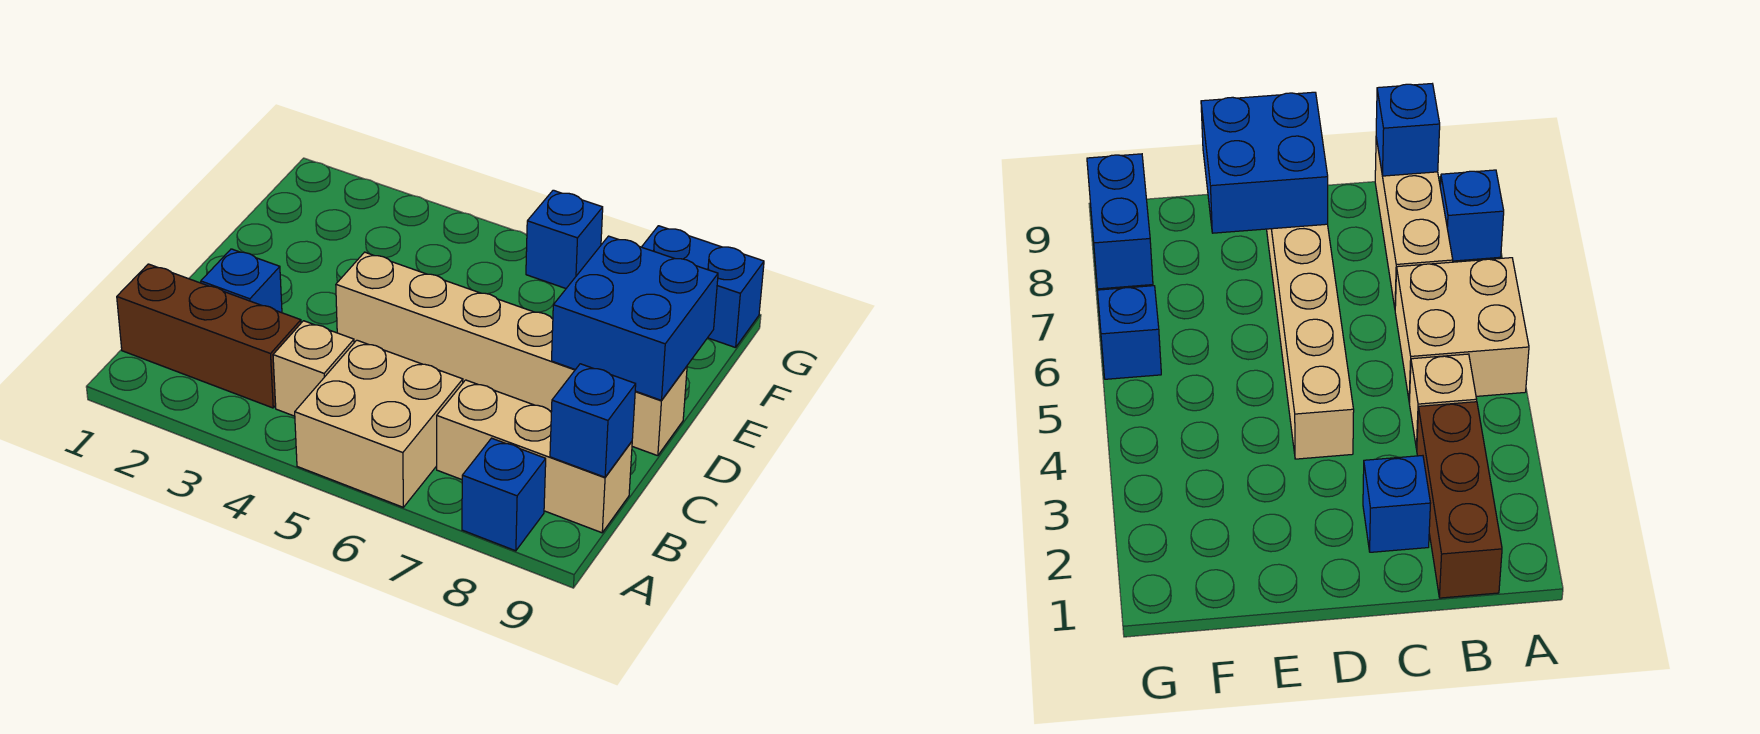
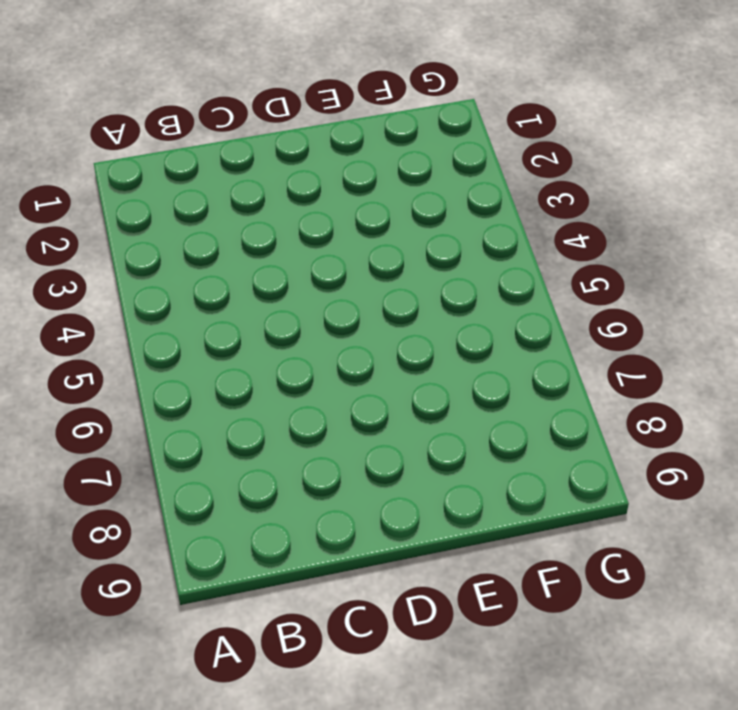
none -> tan brick A5:B6 level 1
none -> blue brick A8 level 1

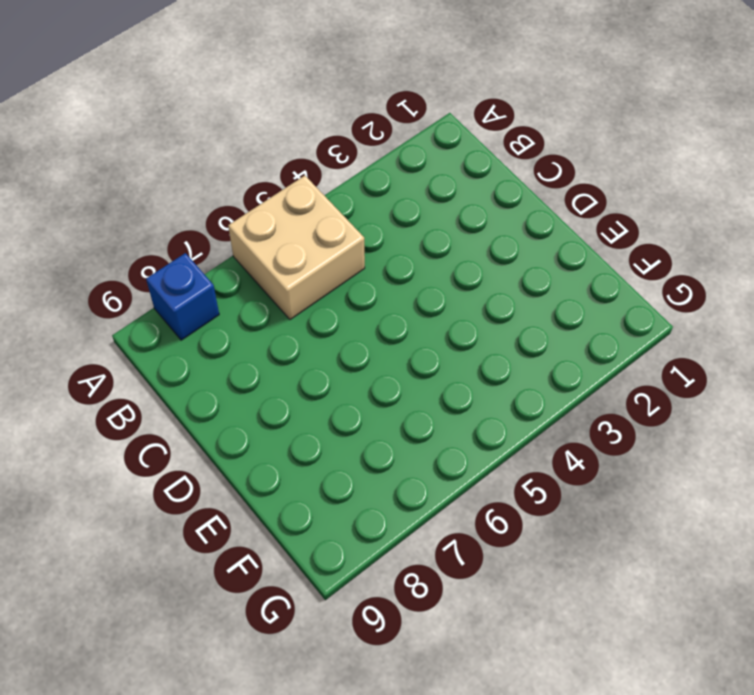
none -> brown brick B1:B3 level 1
none -> tan brick B4 level 1

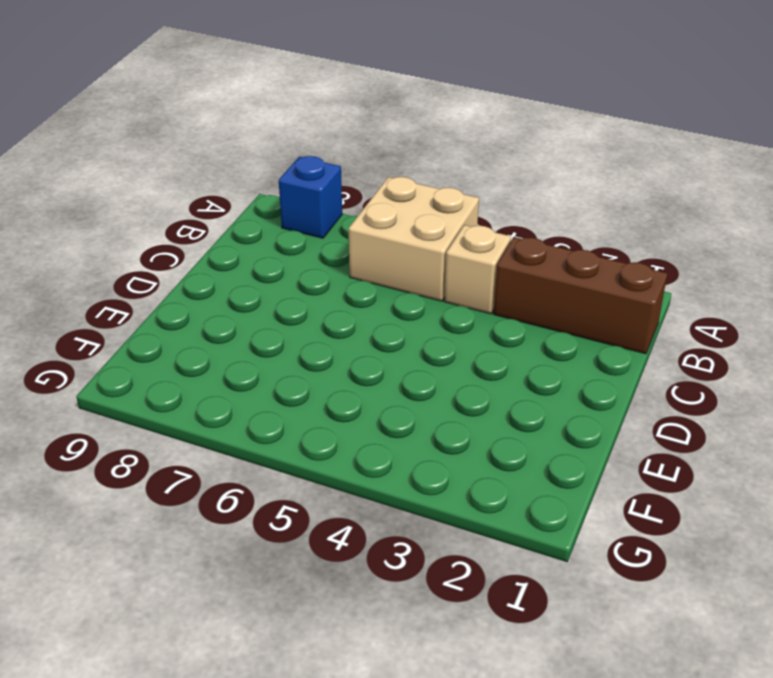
none -> tan brick B7:B9 level 1
none -> blue brick C2 level 1

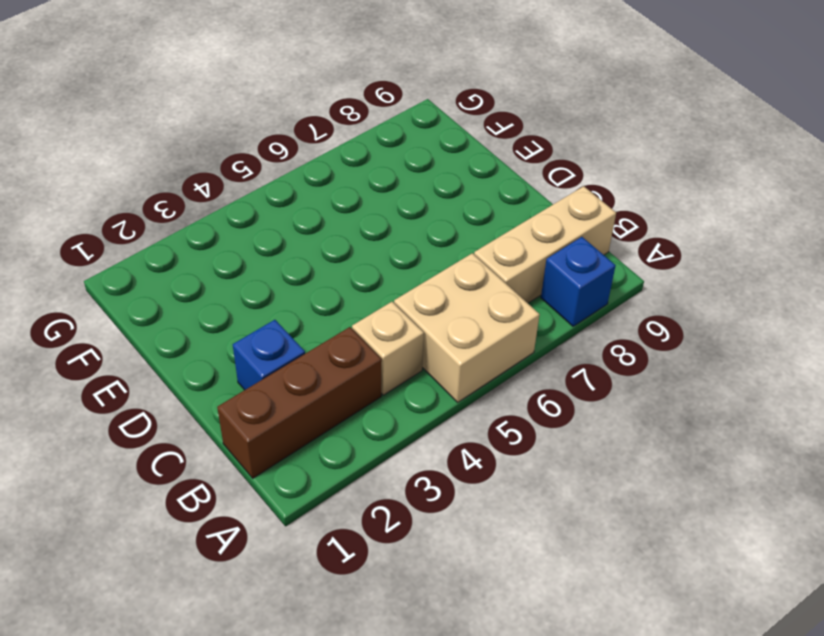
none -> tan brick D4:D9 level 1
none -> blue brick G6 level 1

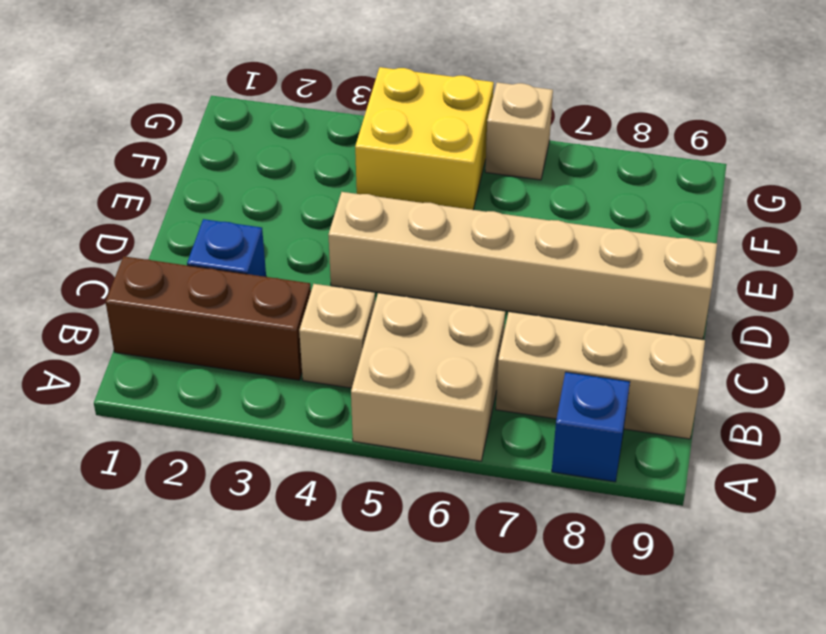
yellow brick F4:G5 level 1 -> none
tan brick G6 level 1 -> blue brick G6 level 1
none -> blue brick G8:G9 level 1
none -> blue brick B9 level 2

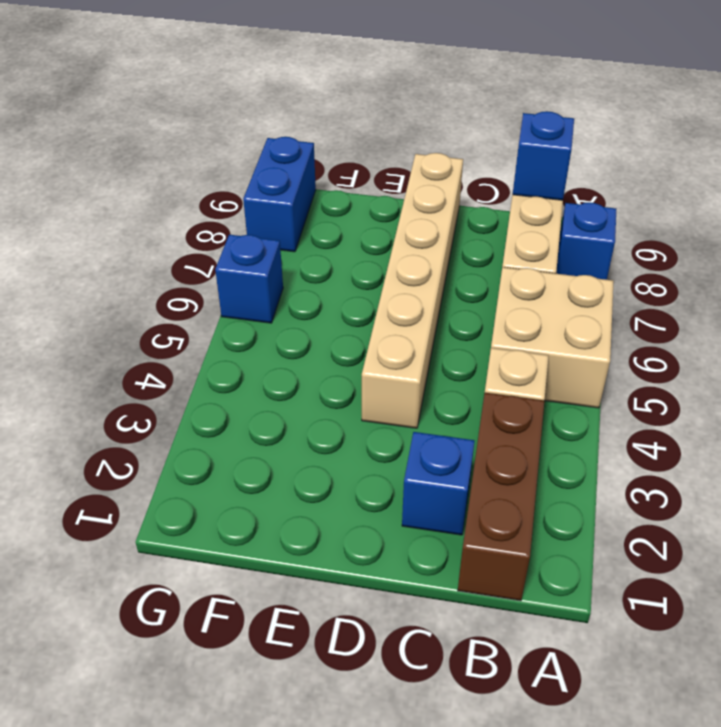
none -> blue brick D8:E9 level 2

